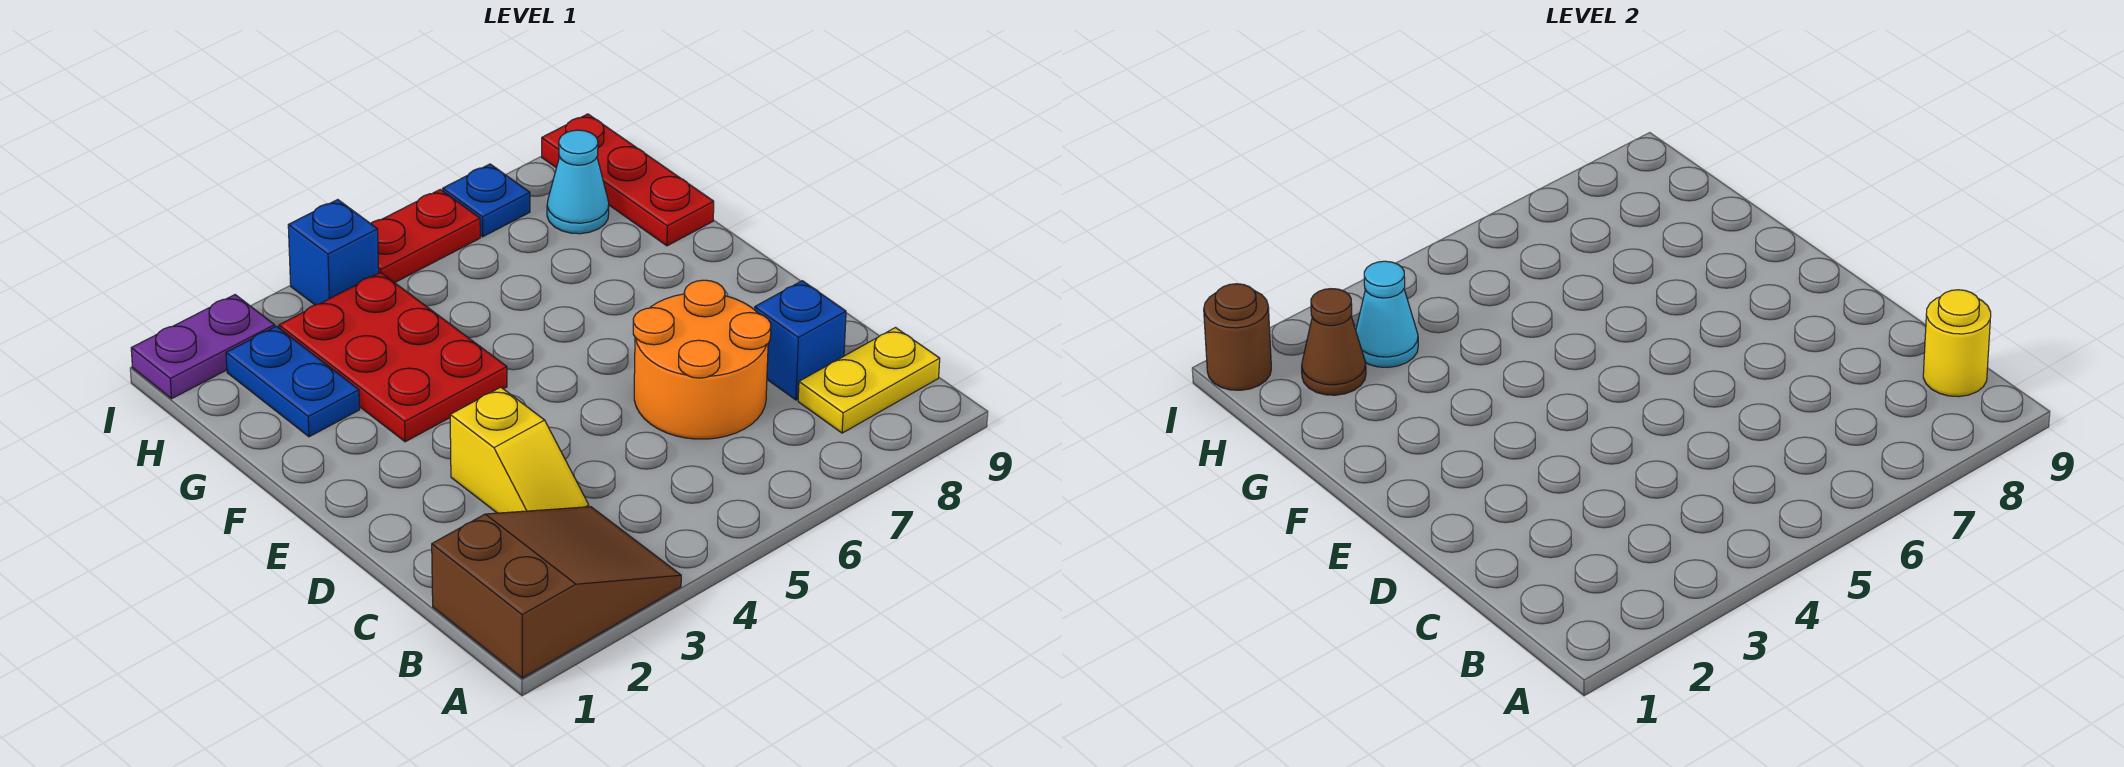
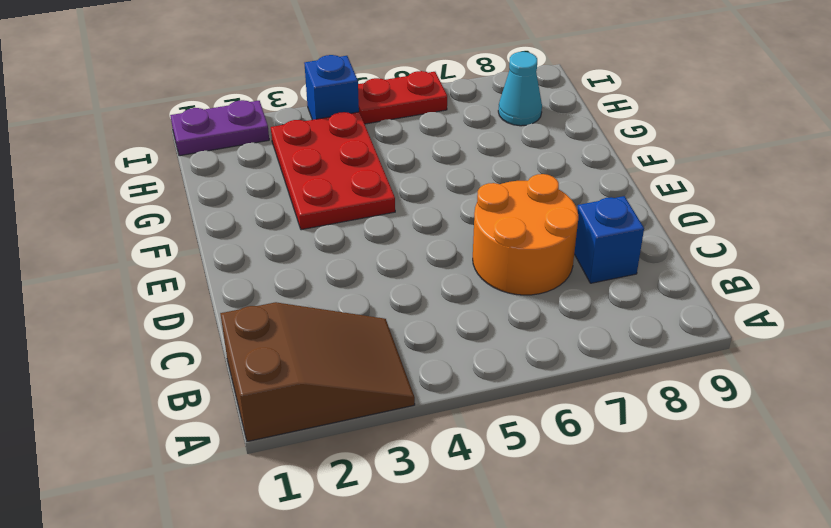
none -> yellow plate B8:B9 level 1
none -> yellow slope C3:D3 level 1 top D
none -> blue plate G2:H2 level 1

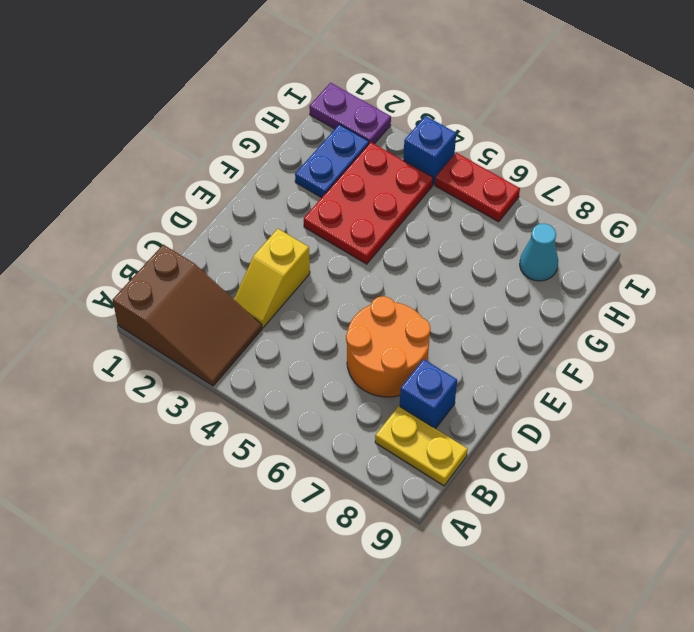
none -> red plate G9:I9 level 1
none -> blue plate I7 level 1
none -> yellow round brick B9 level 2

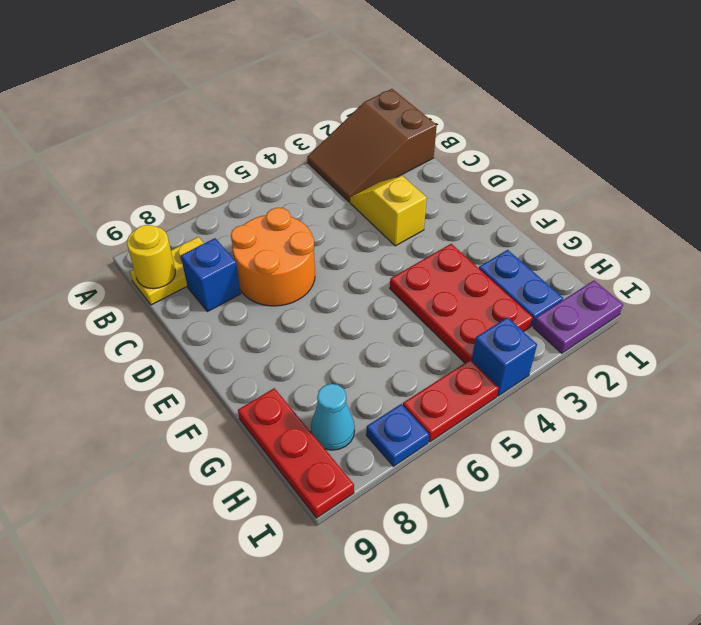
none -> brown cone H2 level 2
none -> cyan cone H3 level 2
none -> brown round brick I1 level 2

